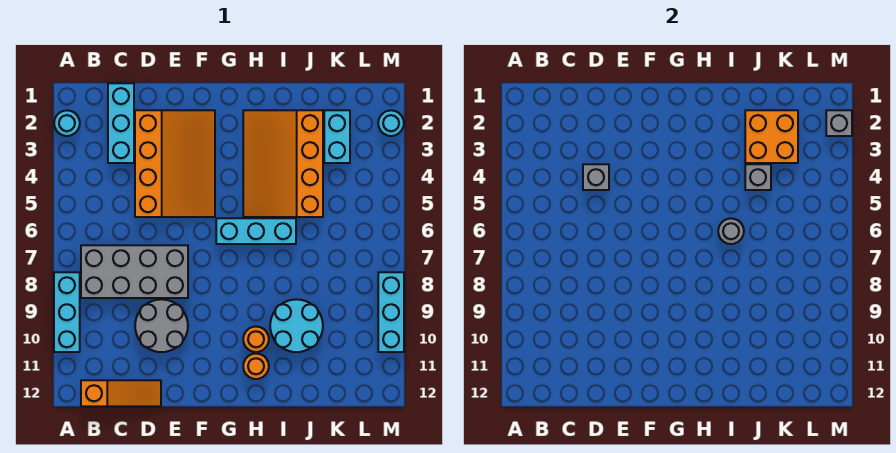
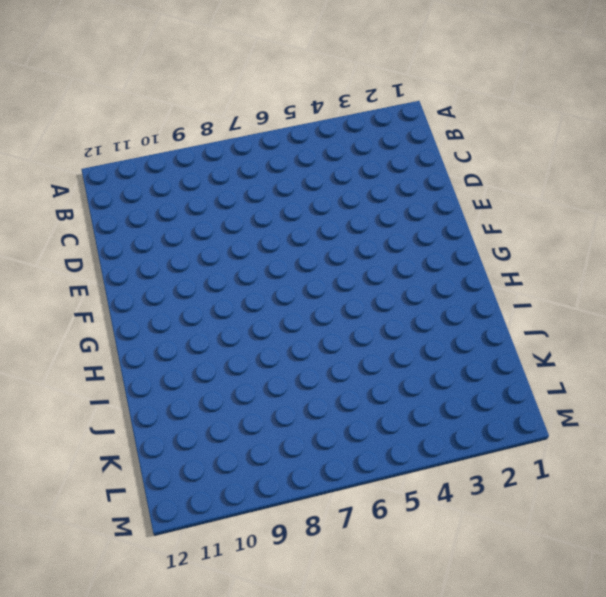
none -> cyan round brick A2 level 1
none -> cyan brick A8:A10 level 1
none -> grey brick B7:E8 level 1

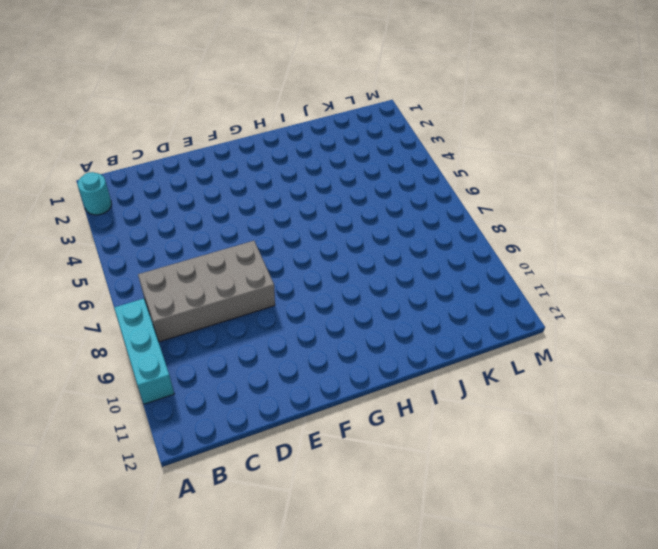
none -> orange slope B12:D12 level 1 top B
none -> cyan brick C1:C3 level 1
none -> orange slope D2:F5 level 1 top D

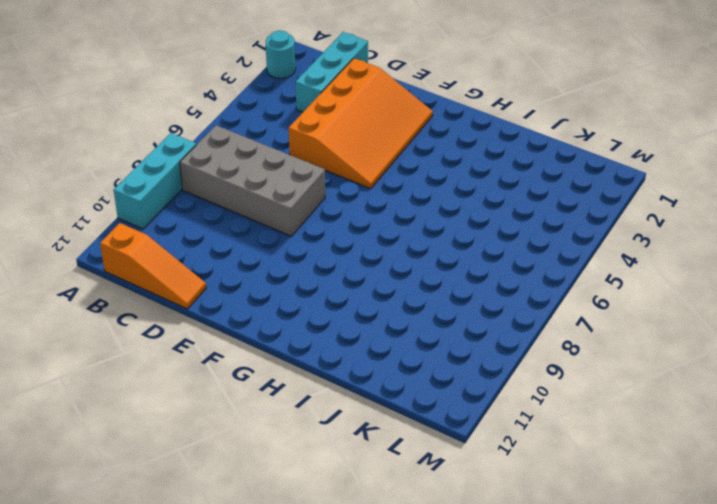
none -> grey round brick D9:E10 level 1
none -> cyan brick G6:I6 level 1
none -> orange slope H2:J5 level 1 top J

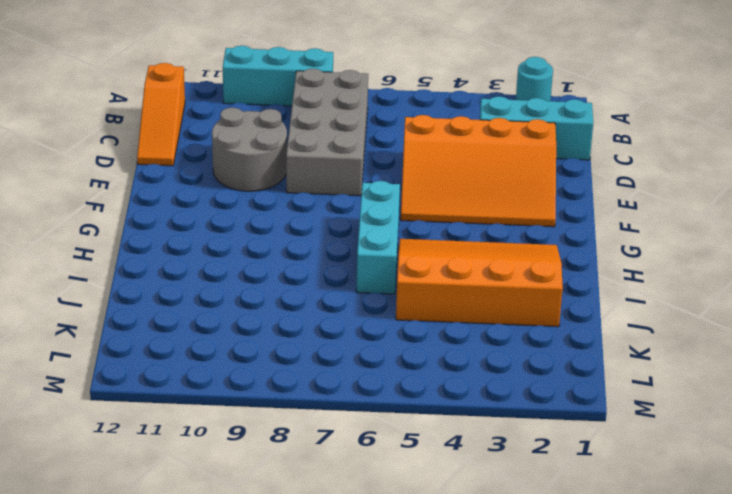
none -> orange round brick H10 level 1
none -> orange round brick H11 level 1
none -> cyan round brick I9:J10 level 1

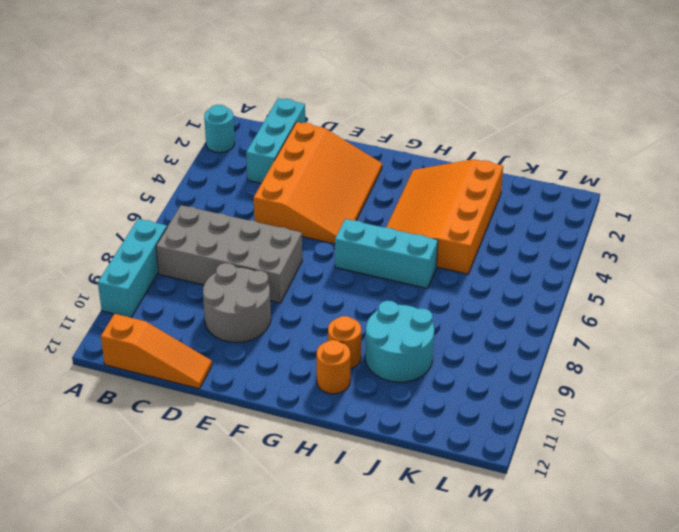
none -> cyan brick K2:K3 level 1
none -> cyan round brick M2 level 1
none -> cyan brick M8:M10 level 1

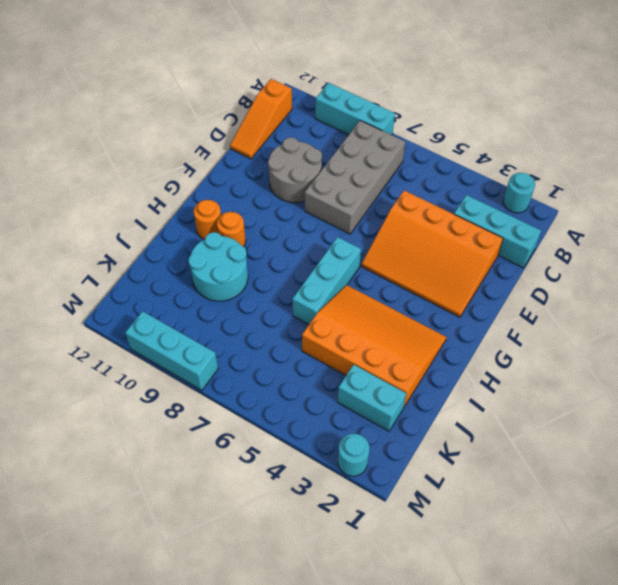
none -> grey brick D4 level 2
none -> grey round brick I6 level 2
none -> orange brick J2:K3 level 2

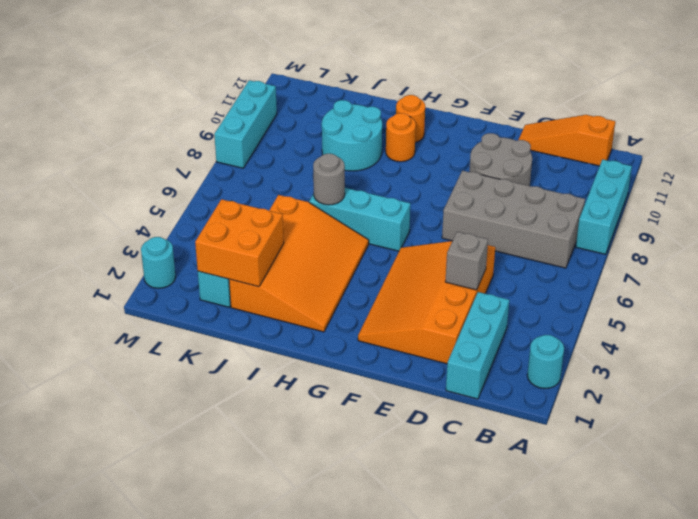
none -> grey brick J4 level 2
none -> grey brick M2 level 2

